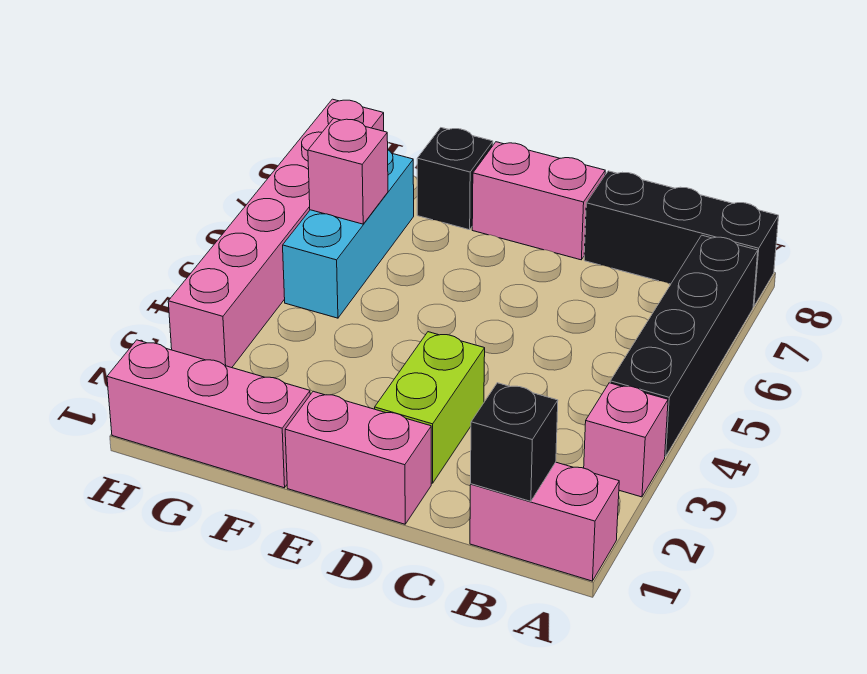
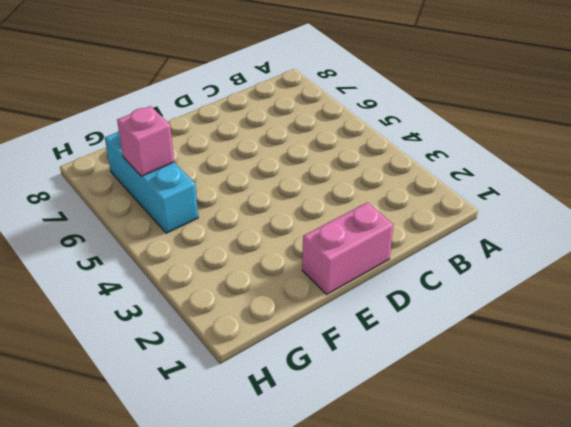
none -> pink brick A1:B1 level 1
none -> pink brick A3 level 1
none -> black brick A4:A7 level 1

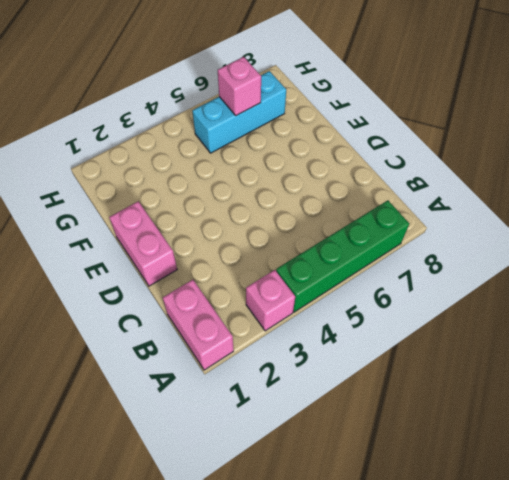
green brick A4:A7 level 1 -> black brick A4:A7 level 1
none -> black brick A8:C8 level 1
none -> lime brick D2:D3 level 1
none -> pink brick D8:E8 level 1

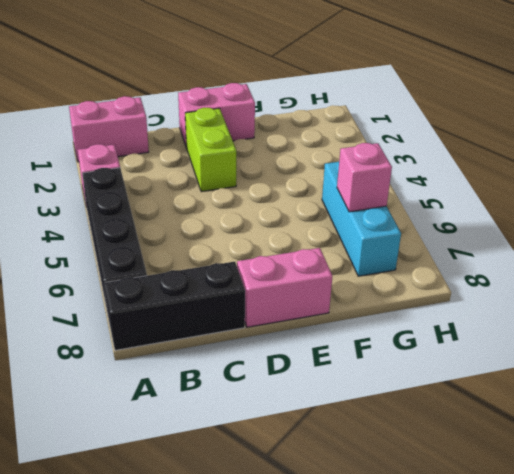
none -> pink brick F1:H1 level 1
none -> black brick F8 level 1
none -> pink brick H3:H8 level 1

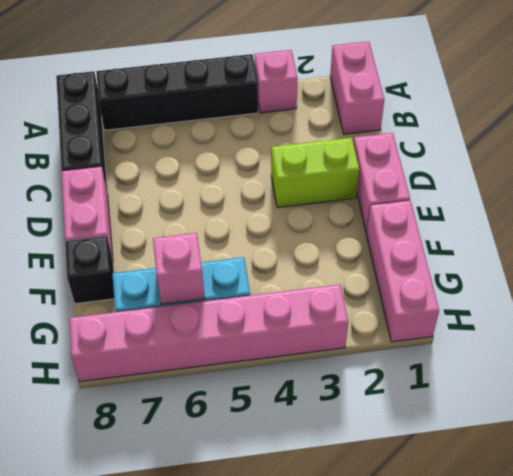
none -> black brick B1 level 2

